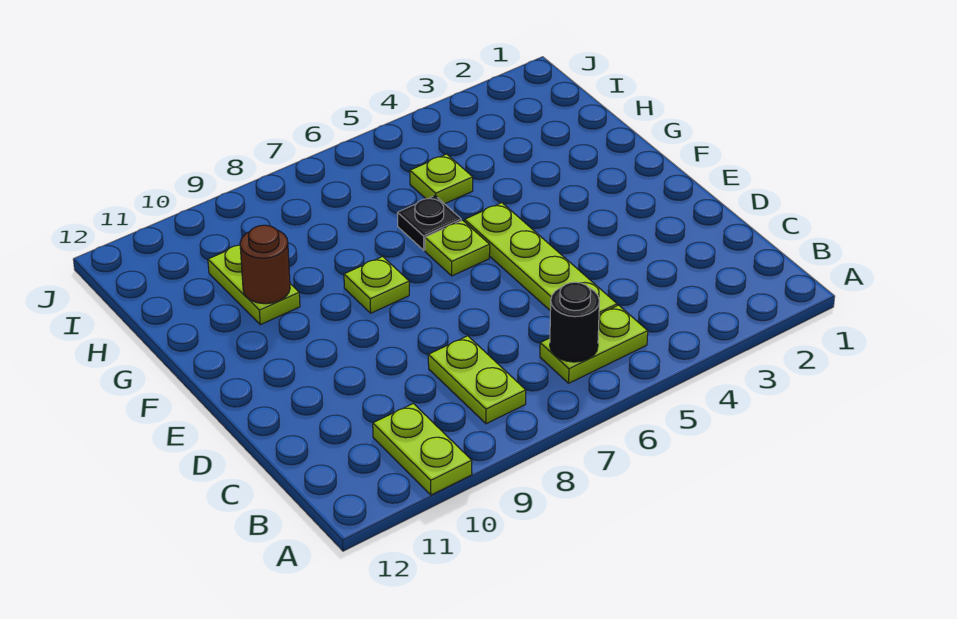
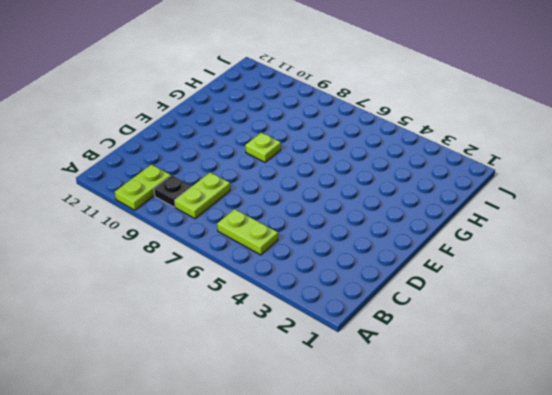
black plate B9 level 1 -> black plate G6 level 1
none -> lime plate C5:F5 level 1
none -> lime plate F6 level 1

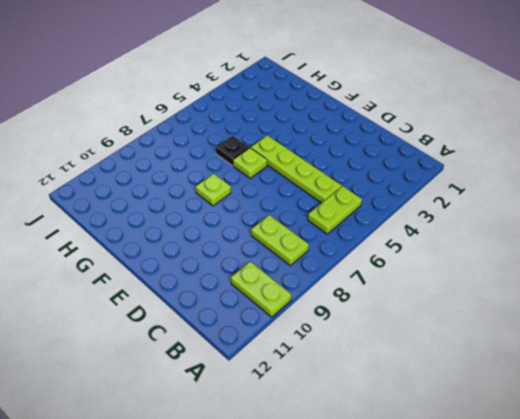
none -> lime plate G10:H10 level 1
none -> lime plate H5 level 1

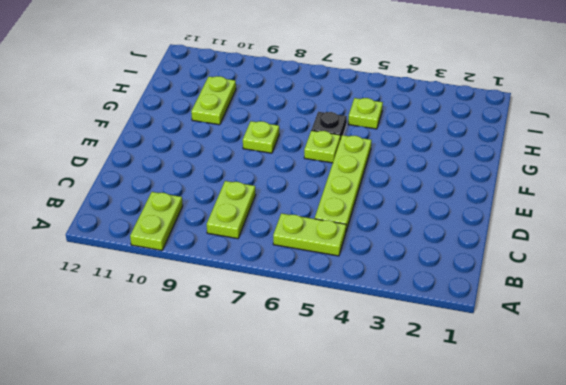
none -> black round brick B6 level 2
none -> brown round brick G10 level 2

